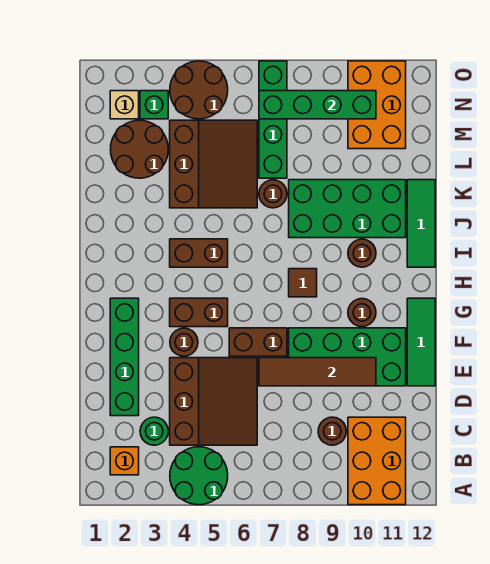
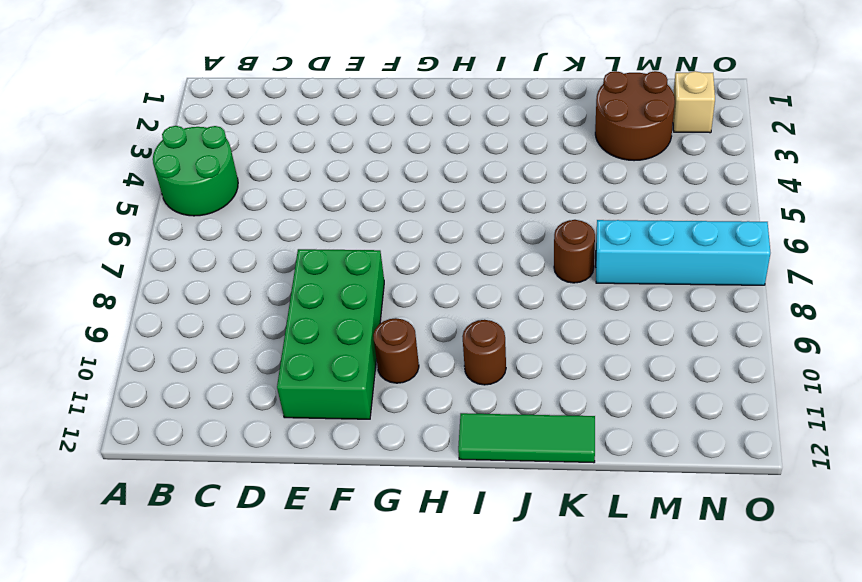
cyan brick L7:O7 level 1 -> green brick L7:O7 level 1
none -> orange brick A10:C11 level 1
none -> orange brick B2 level 1
none -> green round brick C3 level 1

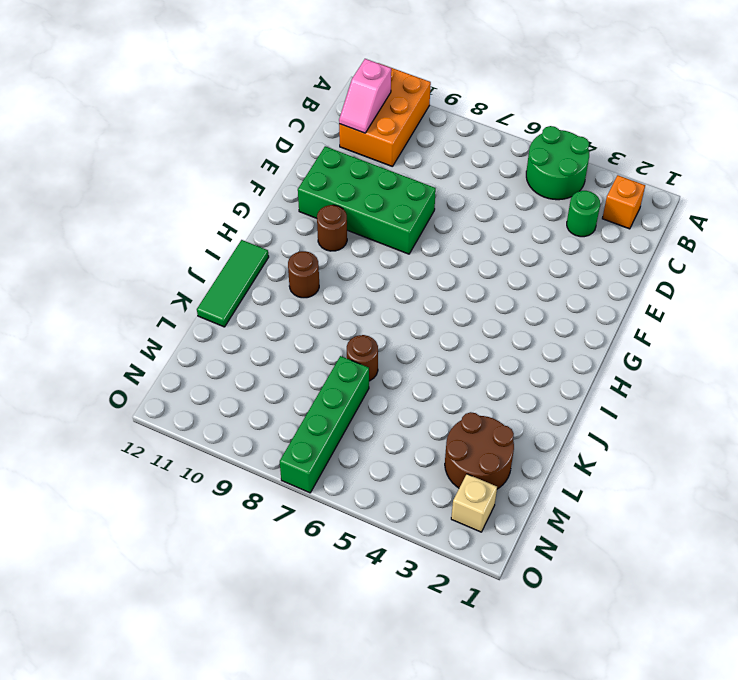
pink slope B11:C11 level 2 top B -> none
none -> brown slope C4:E6 level 1 top 4
none -> brown round brick C9 level 1
none -> green brick D2:G2 level 1

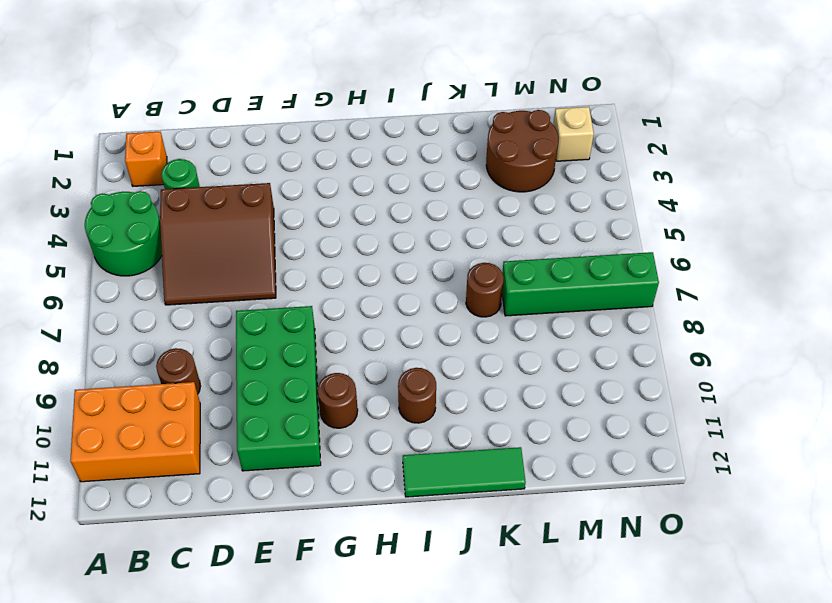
none -> green brick D2:G2 level 1
none -> green tile E12:G12 level 1
none -> brown round brick F4 level 1

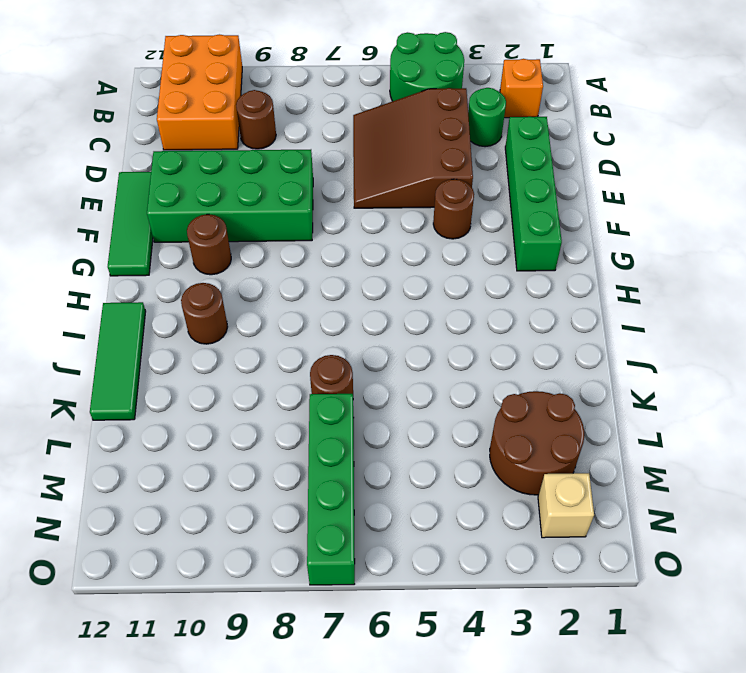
none -> brown brick F6:F7 level 1
none -> brown brick G4:G5 level 1
none -> brown tile H8 level 1

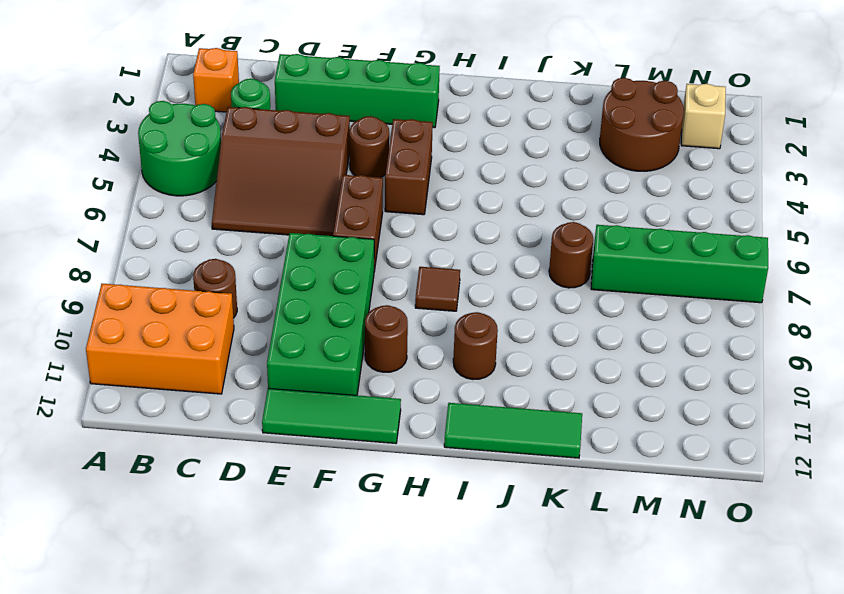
none -> brown brick I4:I5 level 1
none -> green brick J8:K11 level 1
none -> brown slope K4:M6 level 1 top 4

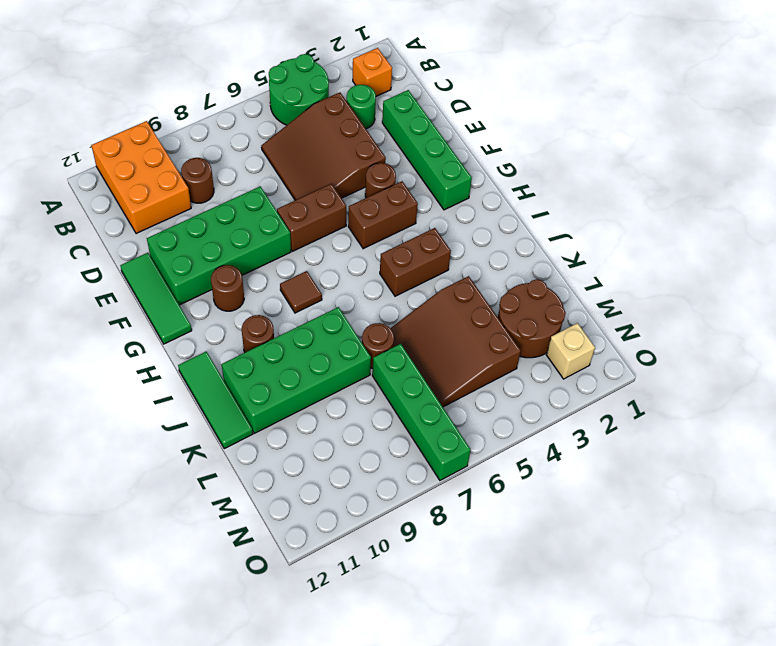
none -> orange brick M10:O11 level 1
none -> green brick N3 level 1
none -> brown round brick N4:O5 level 1

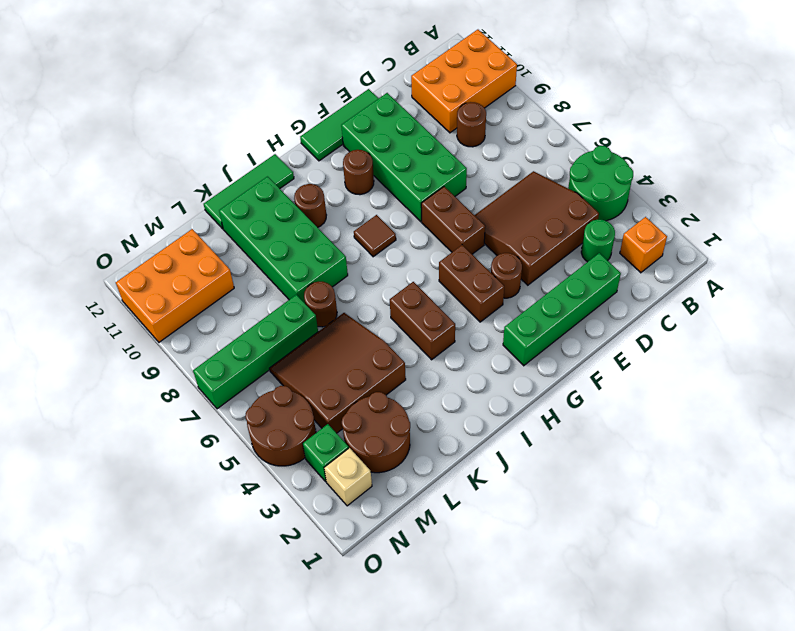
none -> brown tile E7:E10 level 2
none -> green brick N7:N10 level 2

